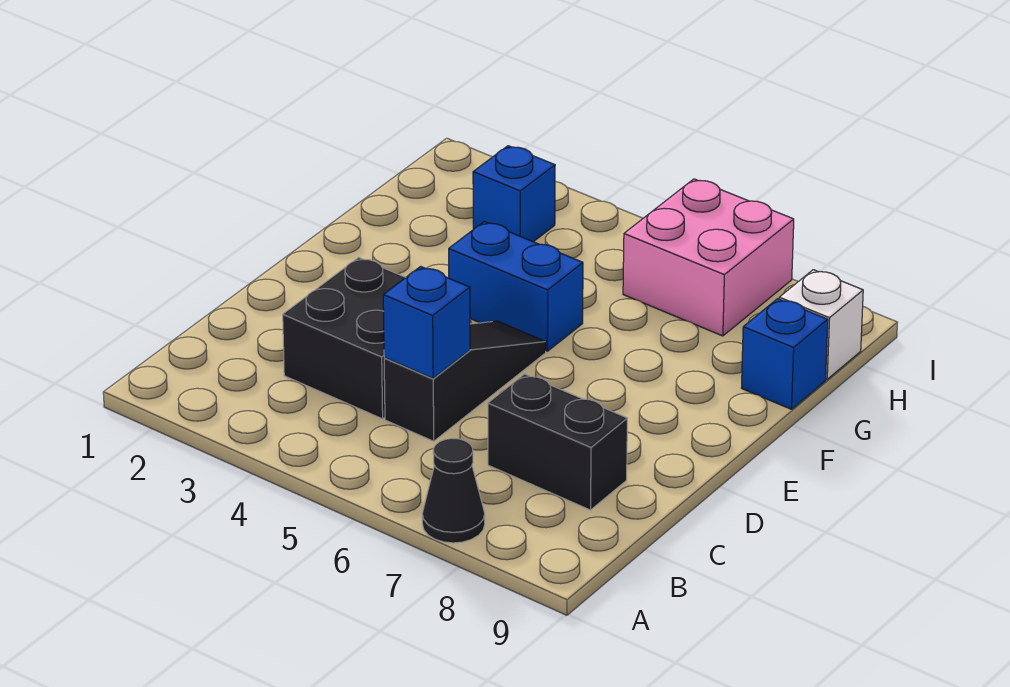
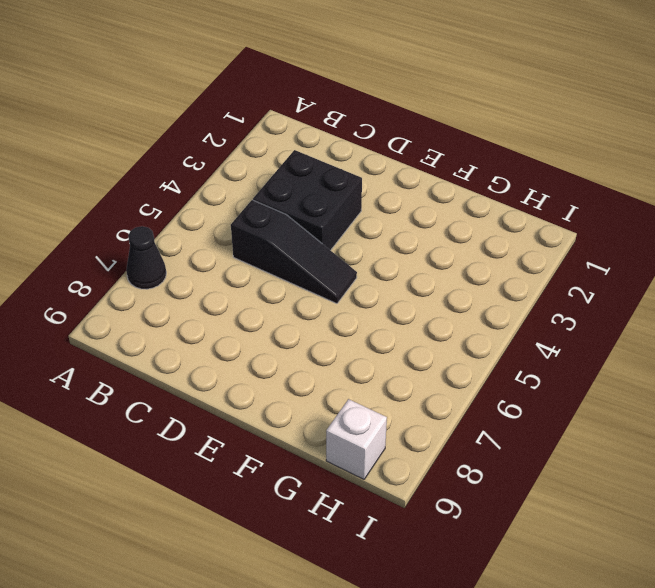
none -> black brick C7:C8 level 1
none -> blue brick F4:F5 level 1

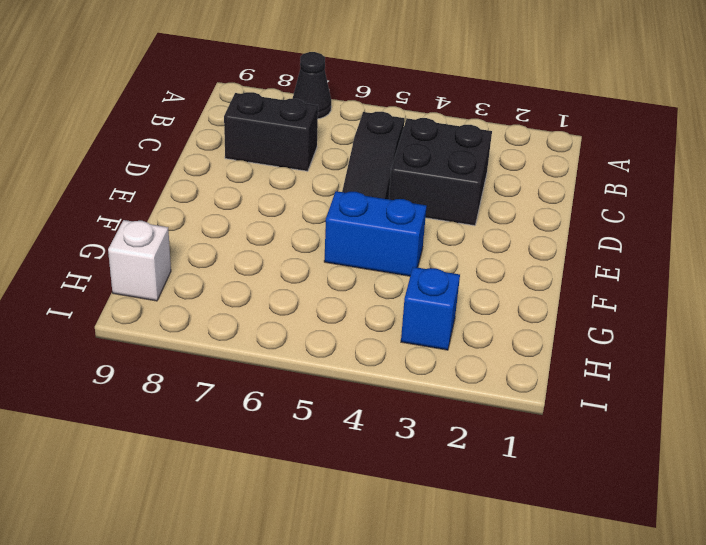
none -> blue brick G9 level 1
none -> pink brick H6:I7 level 1

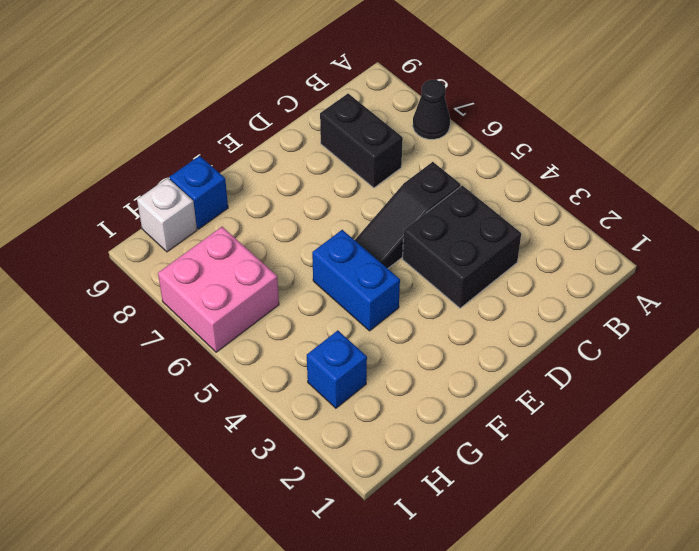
none -> blue brick C5 level 2

